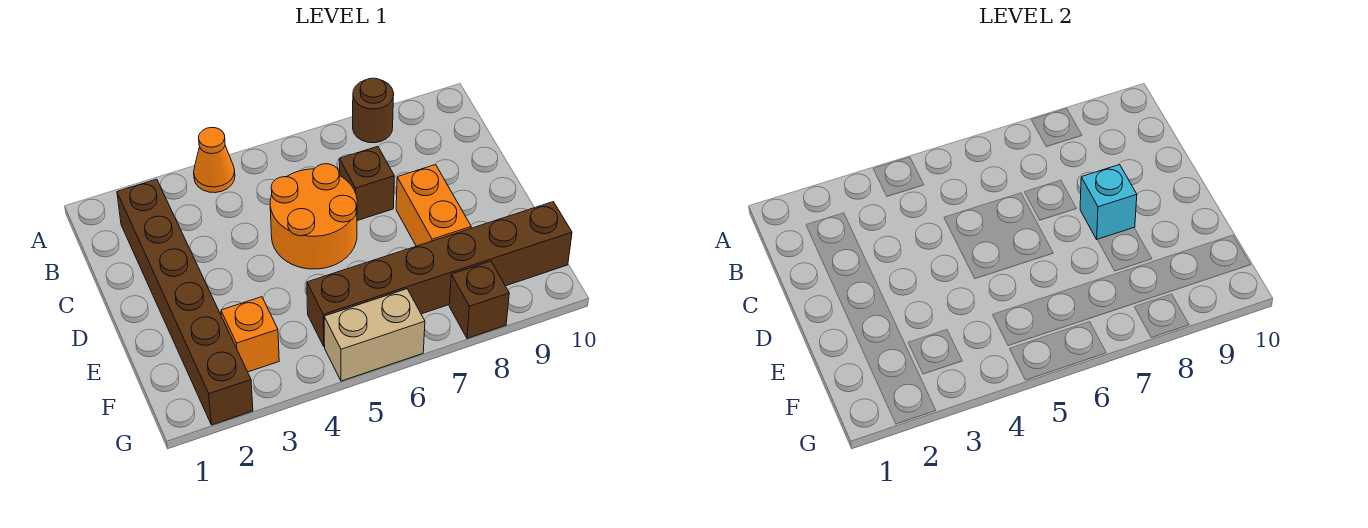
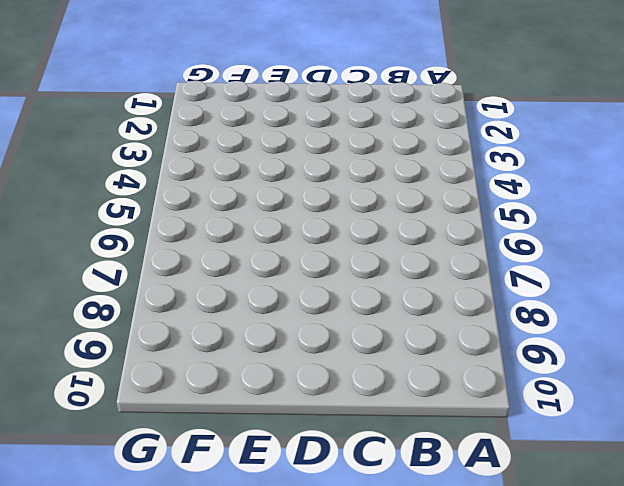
none -> orange cone A4 level 1
none -> brown round brick A8 level 1

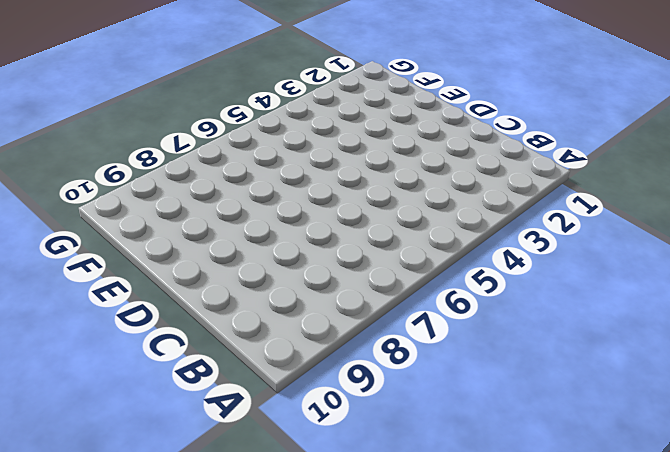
none -> orange cone A4 level 1
none -> brown round brick A8 level 1

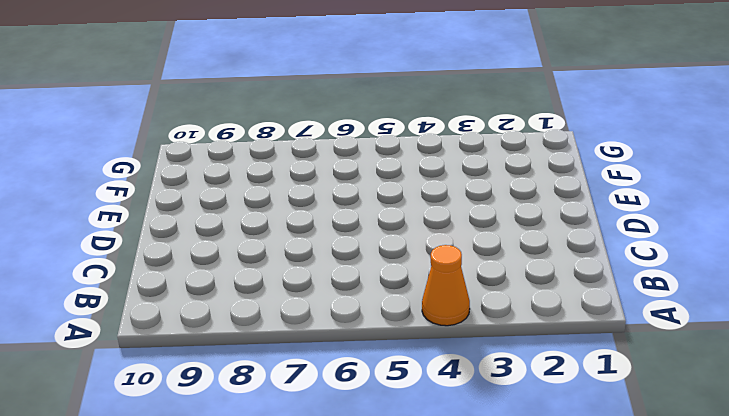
none -> brown round brick A8 level 1
none -> brown brick B2:G2 level 1

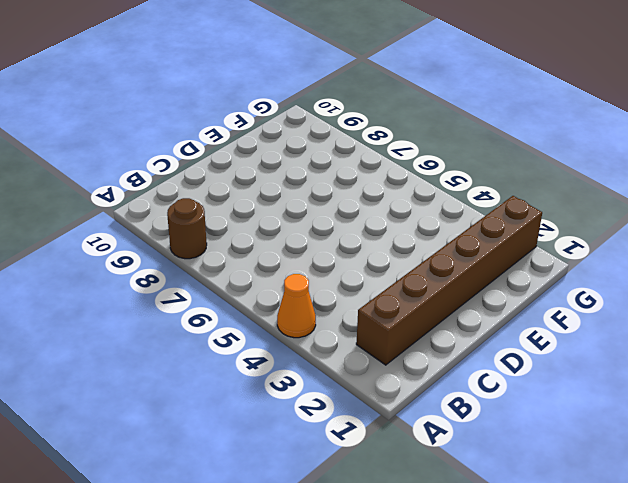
none -> orange round brick C5:D6 level 1
none -> brown brick C7 level 1

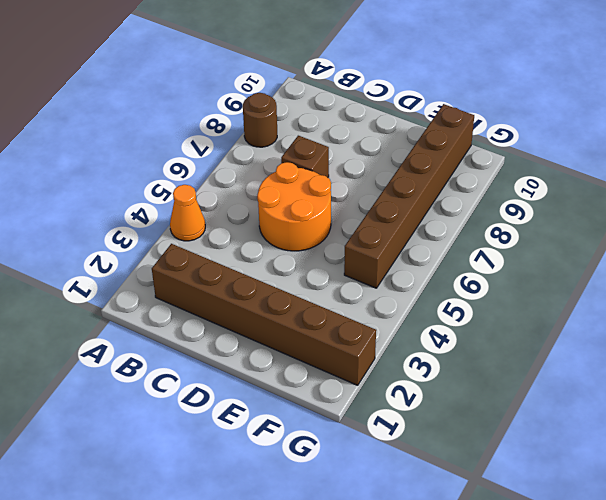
none -> orange brick D8:E8 level 1
none -> orange brick F3 level 1

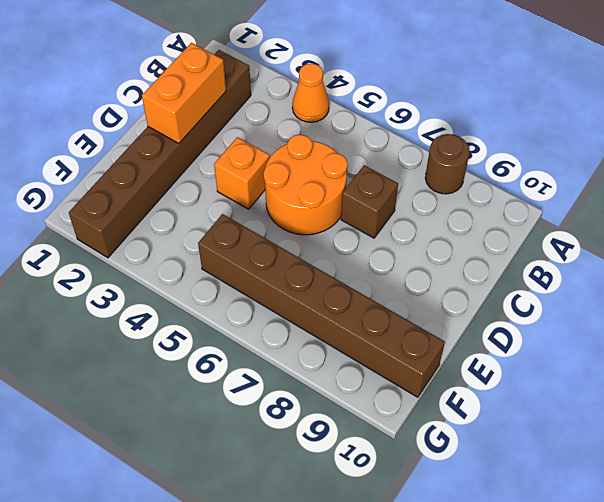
orange brick C2:D2 level 2 -> orange brick D8:E8 level 1
orange brick D4 level 1 -> orange brick F3 level 1
none -> tan brick G5:G6 level 1
none -> brown brick G8 level 1

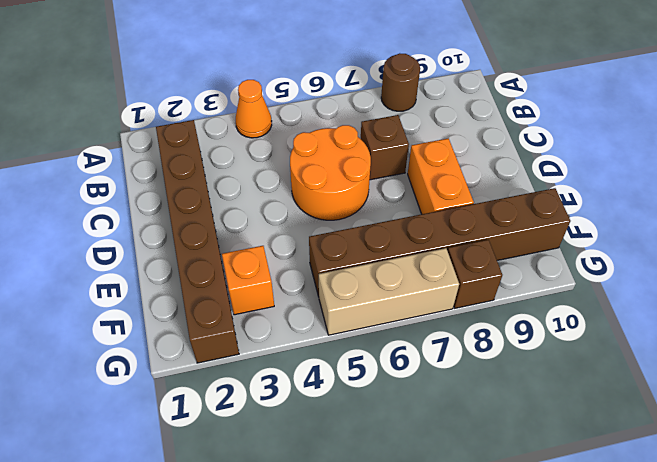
tan brick G5:G7 level 1 -> tan brick G5:G6 level 1
none -> cyan brick D8 level 2

